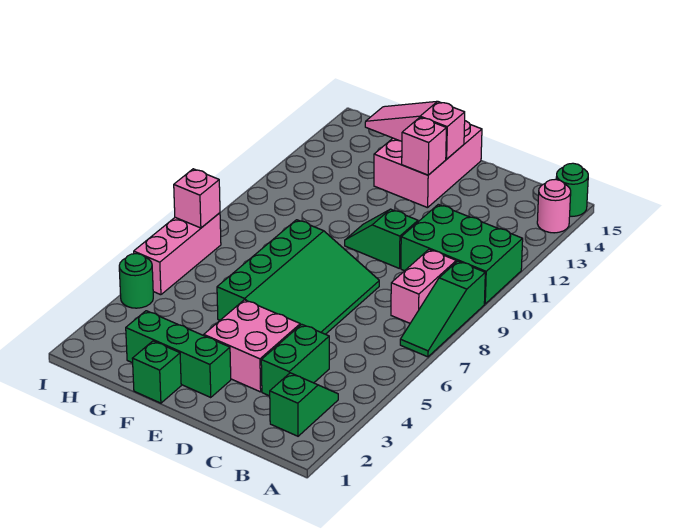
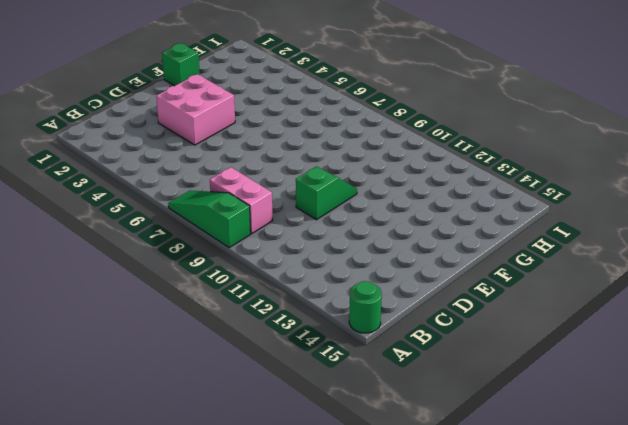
none -> green brick A10:C11 level 1
none -> pink round brick A14 level 1
none -> green slope B2:B3 level 1 top 2

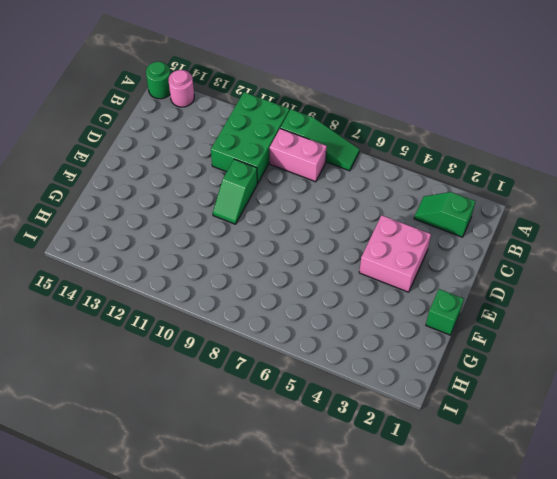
none -> green brick C3:C4 level 1
none -> green slope D5:F8 level 1 top F
none -> green brick E2:G2 level 1

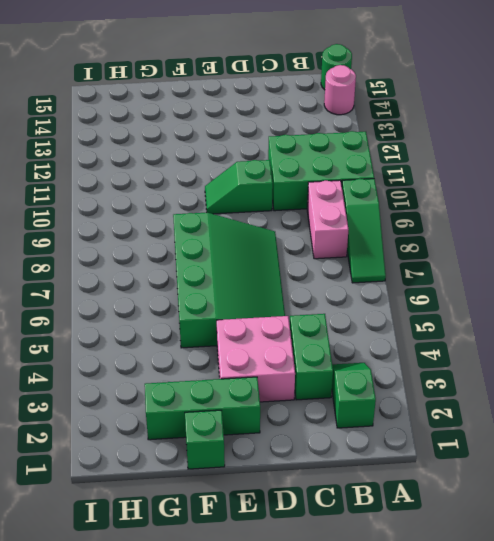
none -> pink brick E13:F15 level 1
none -> green round brick I4 level 1
none -> pink brick I5:I7 level 1

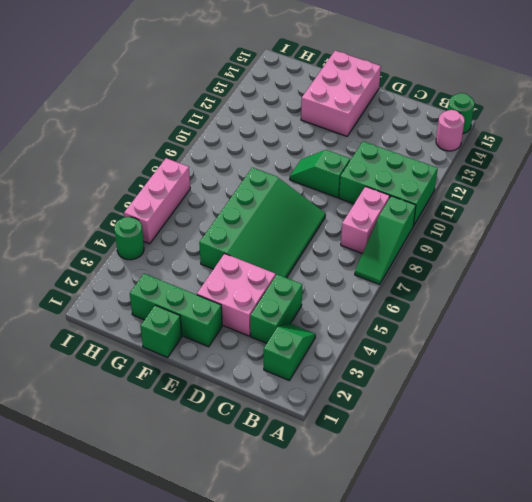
none -> pink brick E13 level 2
none -> pink slope E14:G14 level 2 top E
none -> pink brick I7 level 2

